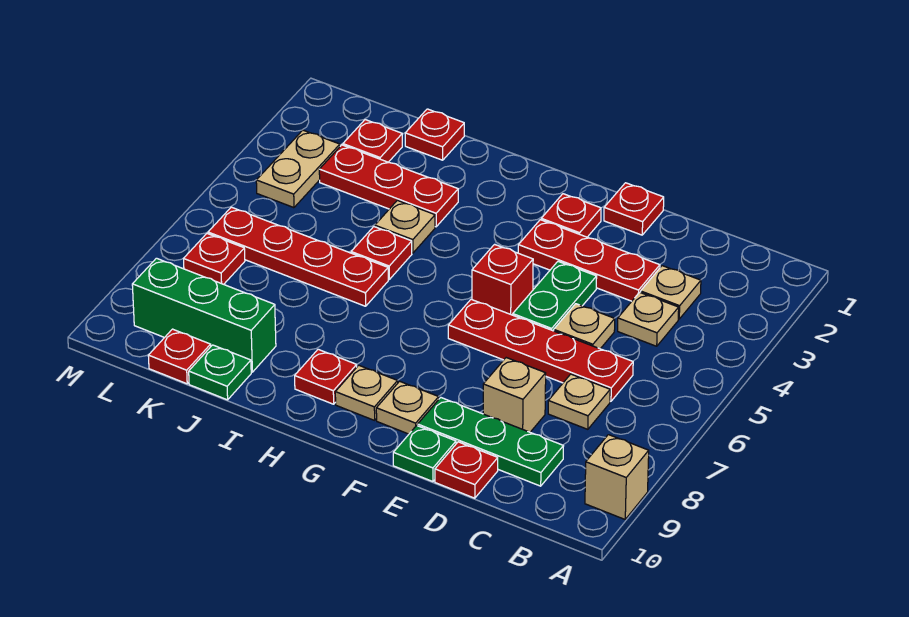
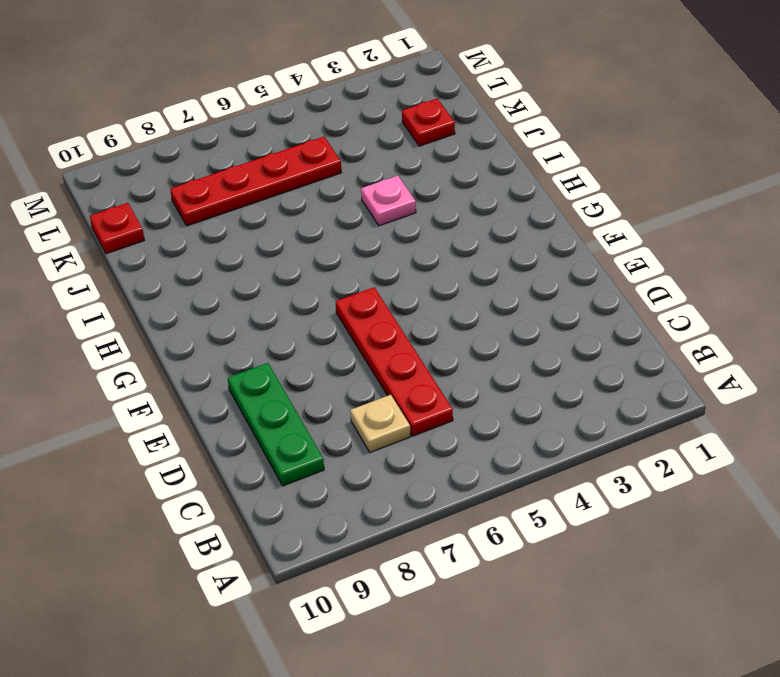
pink plate I4 level 1 -> tan plate I4 level 1
red plate K5:K8 level 1 -> red plate I6:L6 level 1
none -> tan brick A9 level 1
none -> tan plate C3 level 1
none -> tan plate C4 level 1

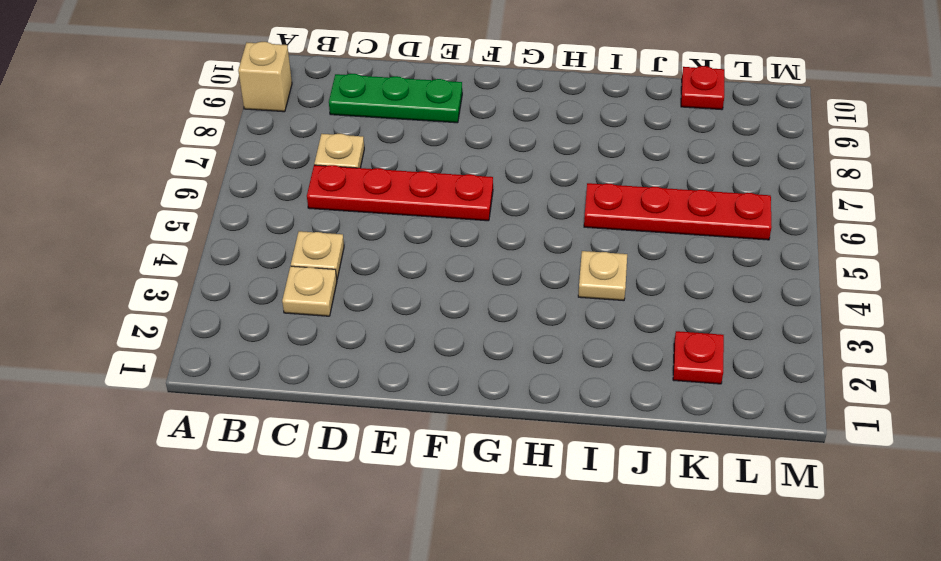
none -> red plate D3:F3 level 1
none -> tan plate D5 level 1
none -> tan brick D8 level 1

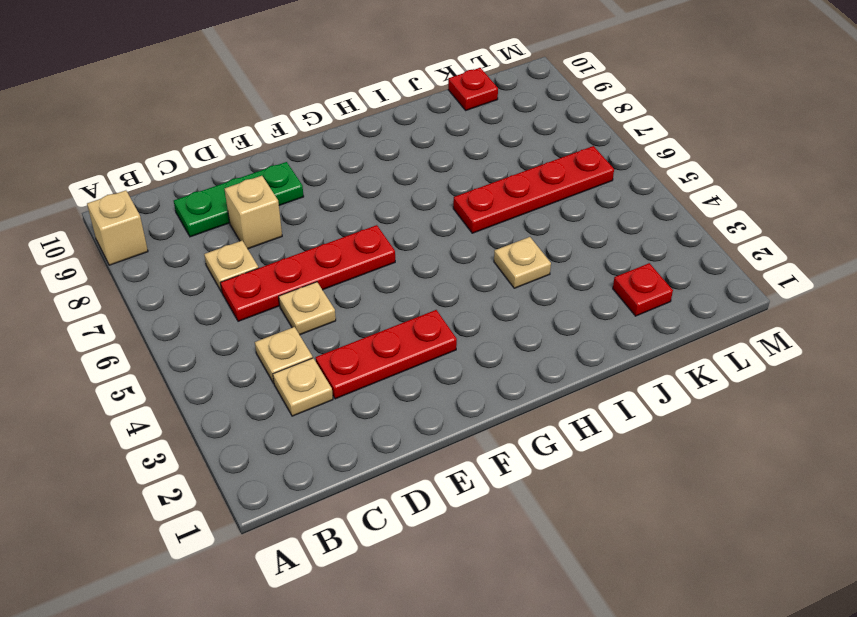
none -> red plate D10 level 1
none -> red plate E1 level 1
none -> green plate E4:E5 level 1

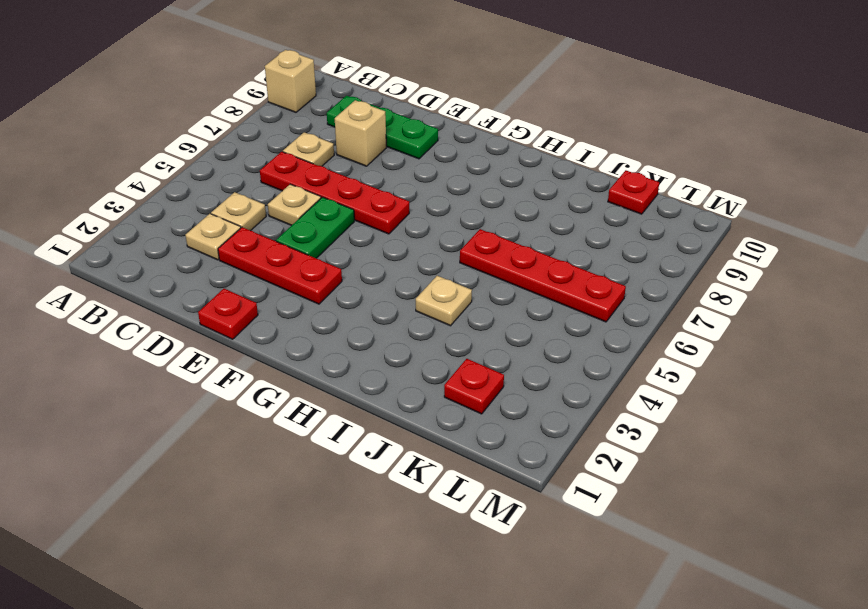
none -> red plate D10 level 1
none -> green plate E10 level 1
none -> red plate F2 level 1

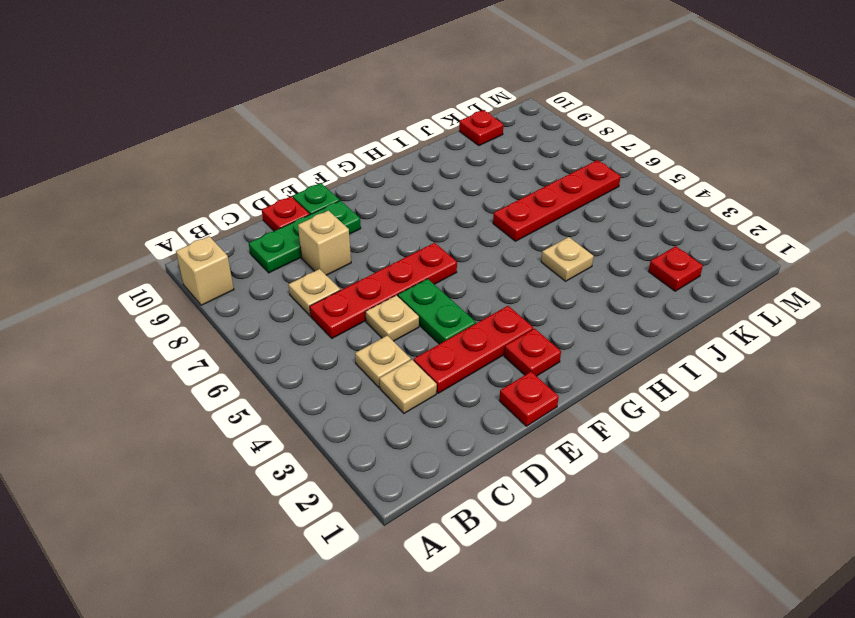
none -> red brick F5 level 1
none -> tan plate F9 level 1
none -> tan plate G9 level 1

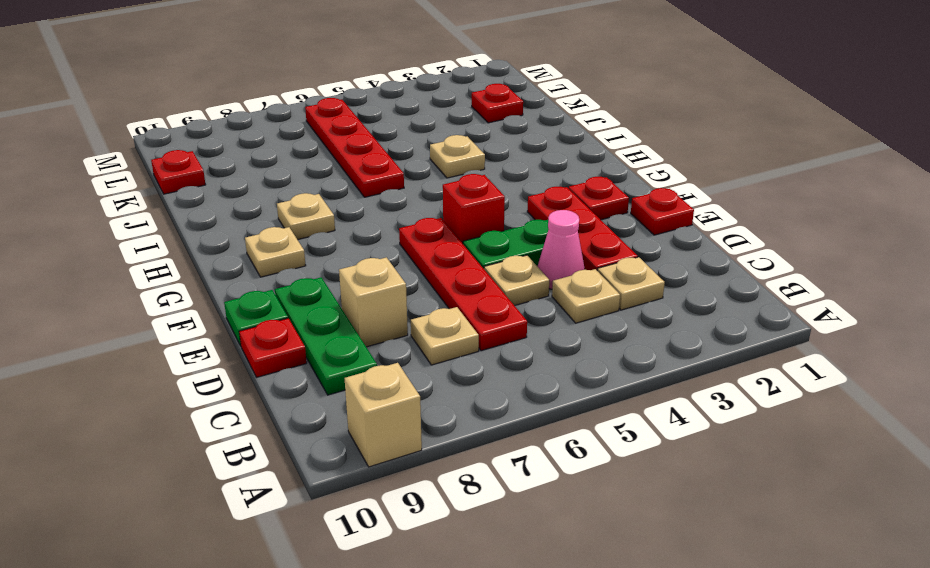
pink cone D4 level 1 -> none
tan plate H8 level 1 -> tan plate F9 level 1
none -> red plate H9 level 1
none -> red plate I3:K3 level 1
none -> red plate I5 level 1

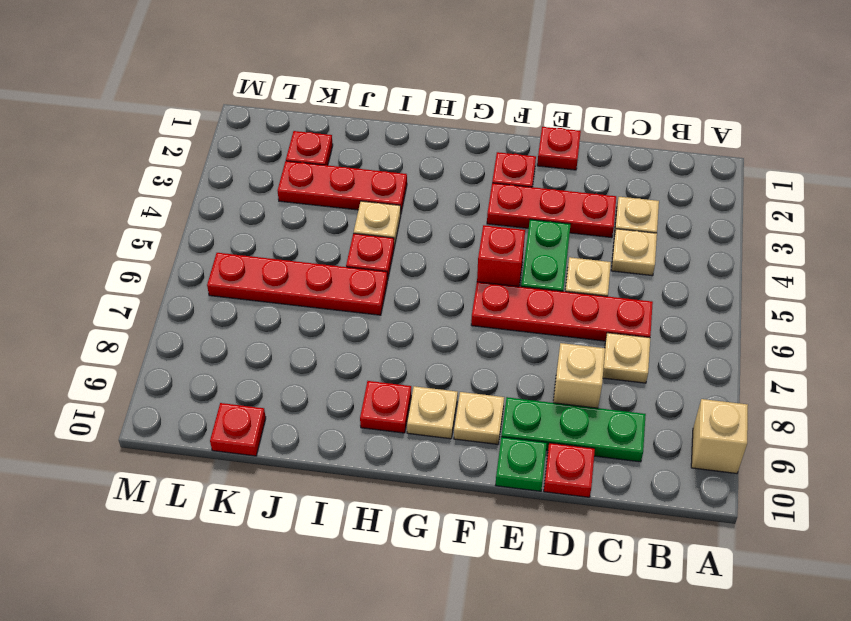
none -> red plate J1 level 1
none -> green brick J9:L9 level 1
none -> green plate J10 level 1

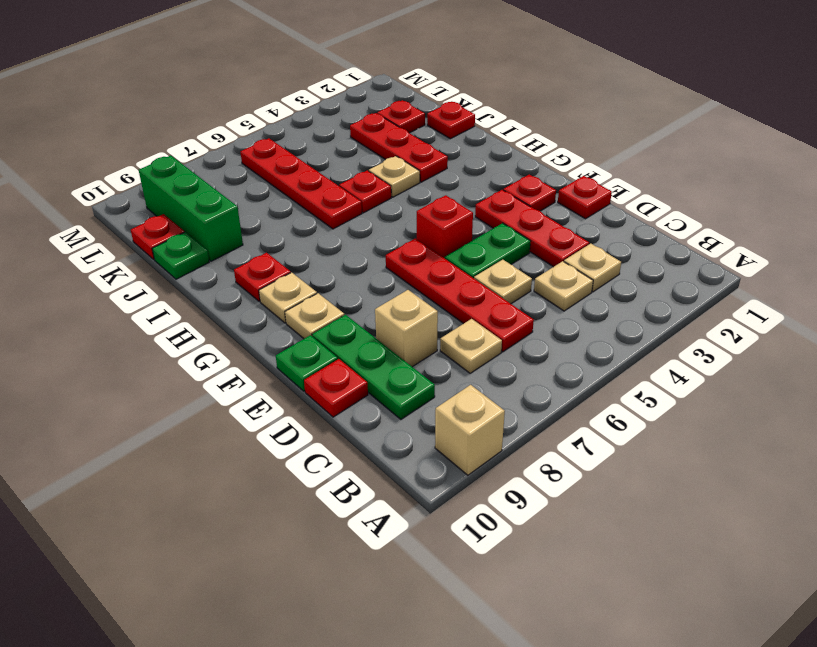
none -> tan plate L3:L4 level 1
none -> red plate L7 level 1

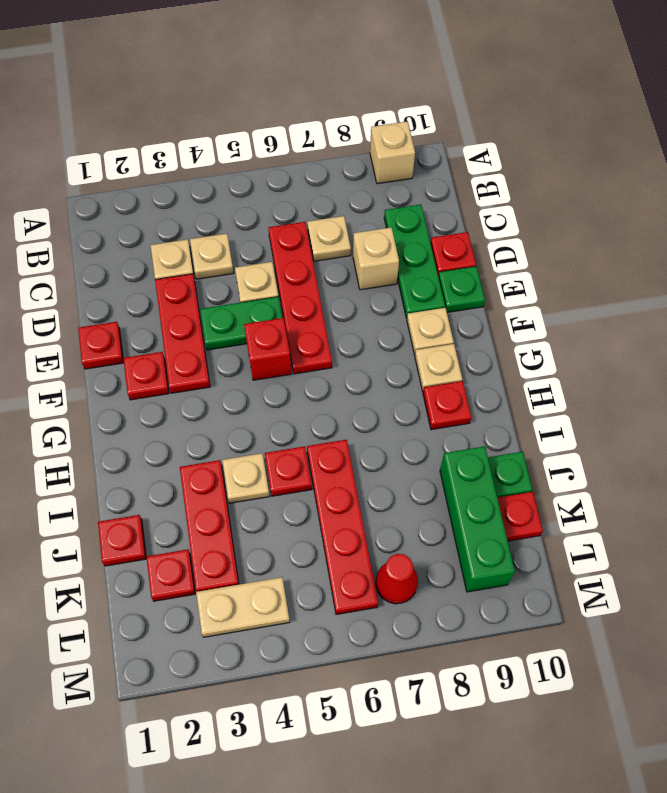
red cone L7 level 1 -> red plate L7 level 1

